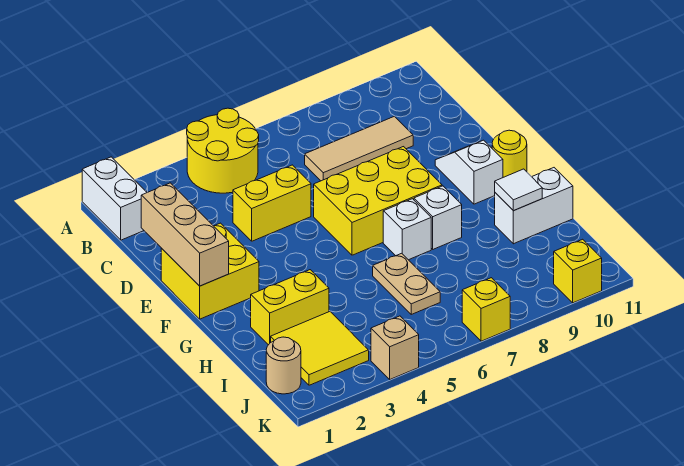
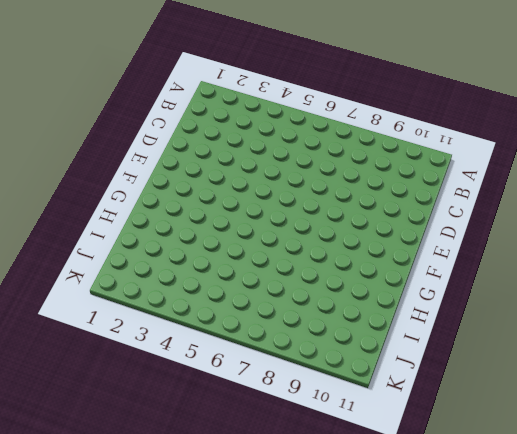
none -> white brick A1:B1 level 1
none -> yellow round brick A4:B5 level 1
none -> tan tile C7:C9 level 1

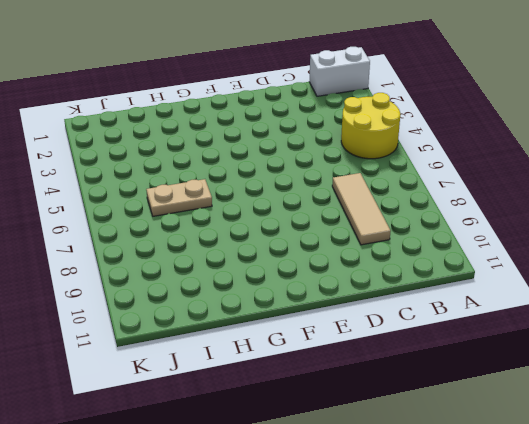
none -> yellow brick D4:D5 level 1
none -> yellow brick E1:F2 level 1
none -> yellow brick E6:F8 level 1

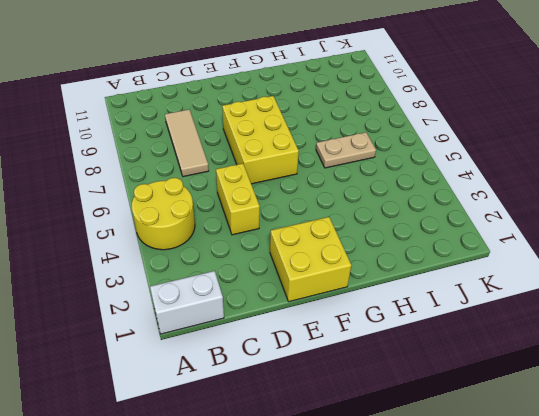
none -> white slope E10:F10 level 1 top F
none -> yellow round brick F11 level 1
none -> white brick G7 level 1

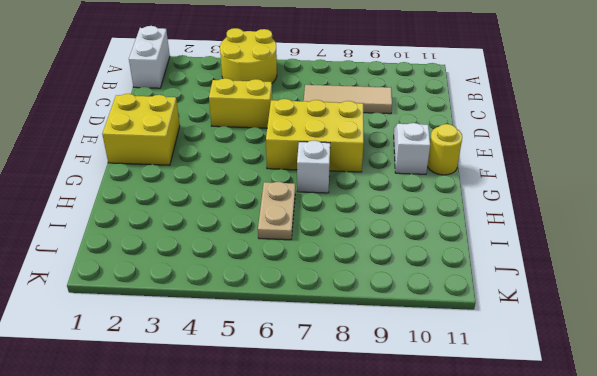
none -> white brick G8 level 1
none -> yellow brick H2:H3 level 1
none -> white brick H10:H11 level 1

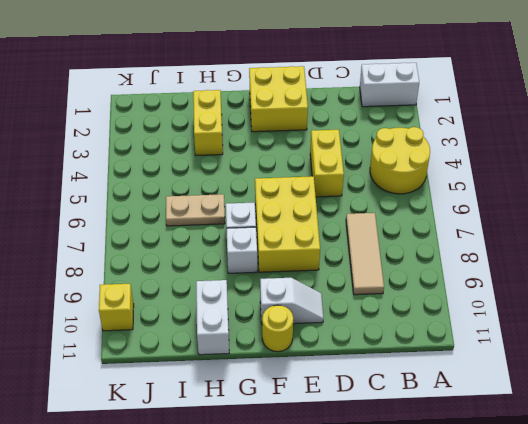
none -> yellow tile I2:J3 level 1
none -> tan round brick J1 level 1
none -> tan brick K4 level 1

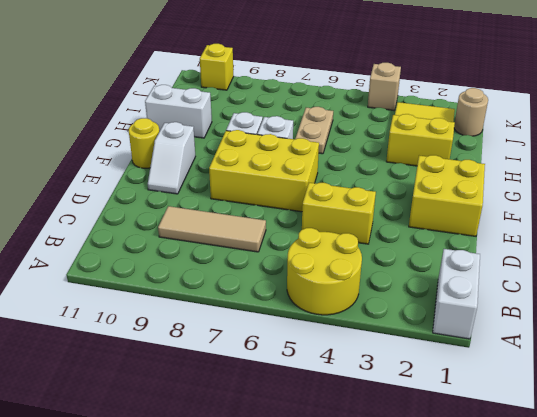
none -> yellow brick K7 level 1
none -> tan brick D1:F1 level 2
none -> white tile H10 level 2

